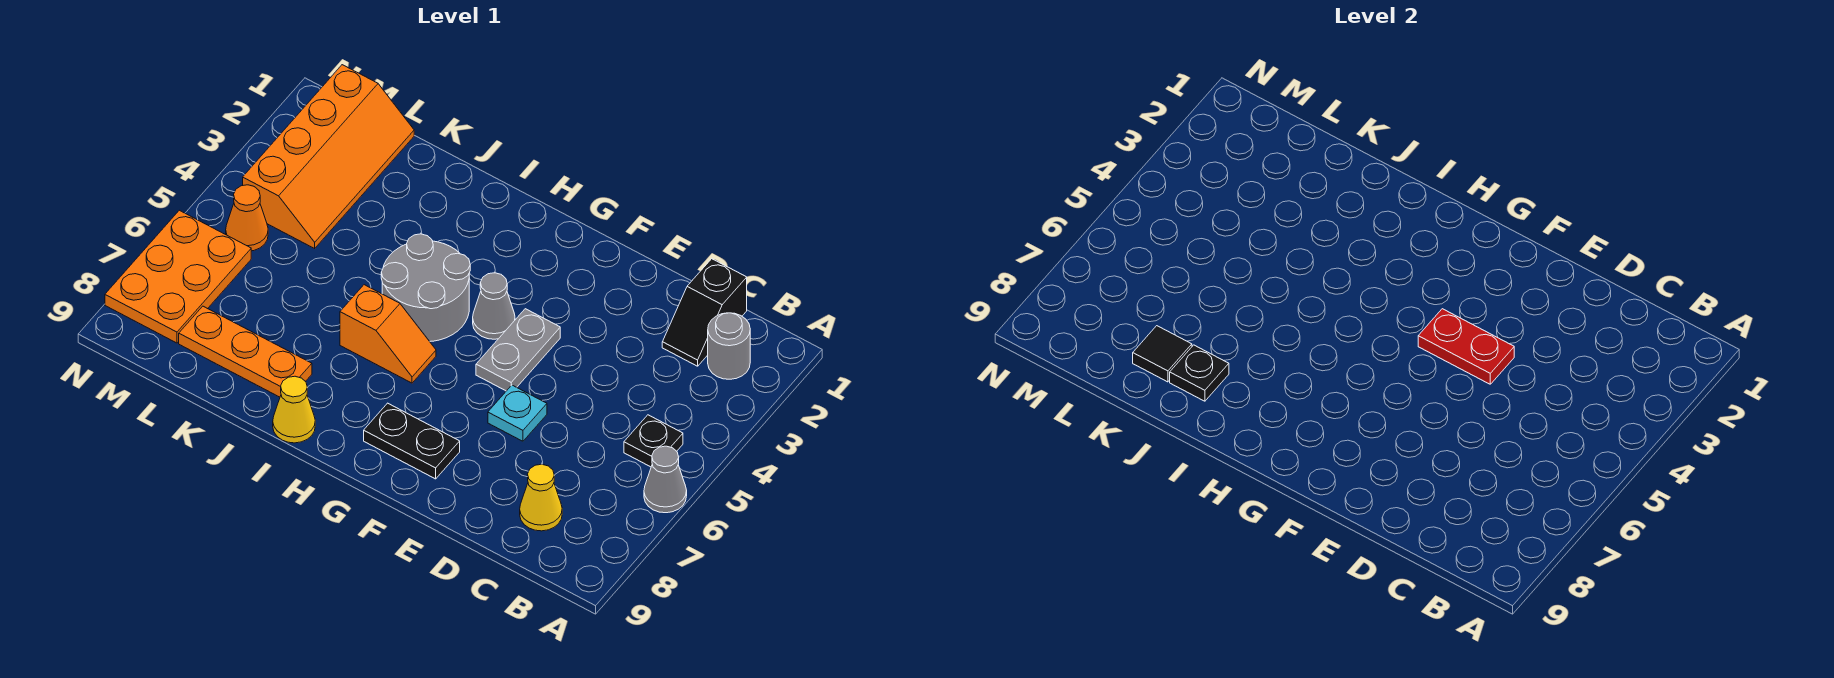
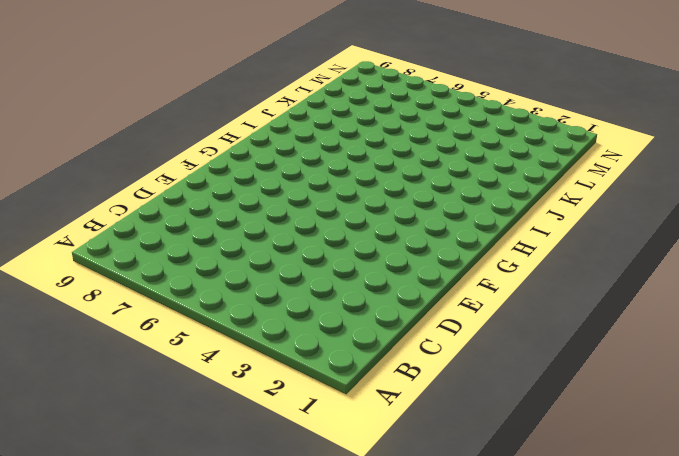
none -> grey cone A6 level 1
none -> grey round brick B2 level 1
none -> black plate B5 level 1

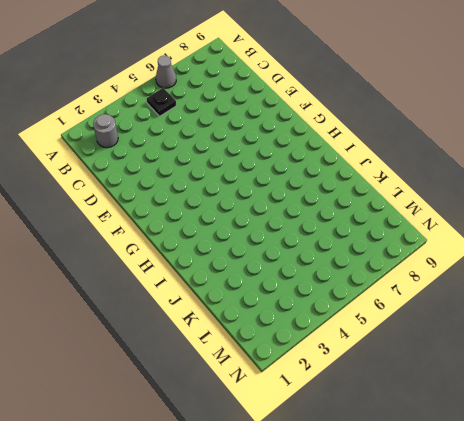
none -> black slope C1:C2 level 1 top 1
none -> yellow cone C8 level 1
none -> cyan plate E6 level 1

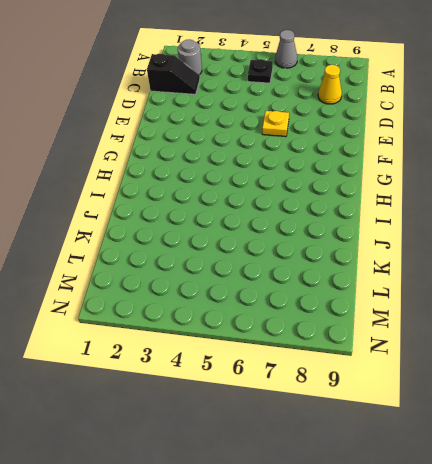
yellow plate E6 level 1 -> cyan plate E6 level 1
none -> grey plate F4:F5 level 1
none -> black plate F8:G8 level 1
none -> grey cone G4 level 1

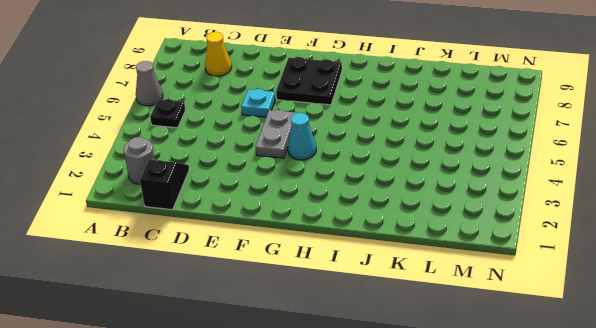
black plate F7:G8 level 1 -> black plate F8:G8 level 1
cyan cone G4 level 1 -> grey cone G4 level 1
none -> grey round brick H4:I5 level 1
none -> orange slope H6:I6 level 1 top I
none -> yellow cone I9 level 1

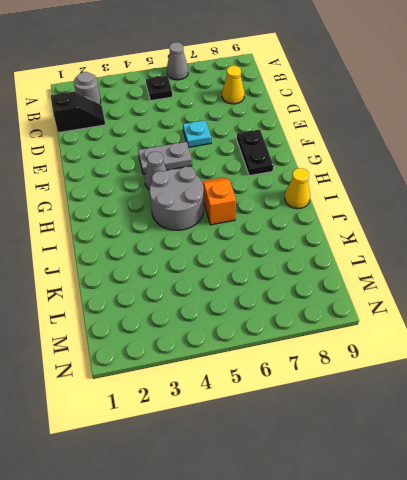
none -> orange plate J8:L8 level 1
none -> orange slope L1:M4 level 1 top M
none -> orange cone M5 level 1

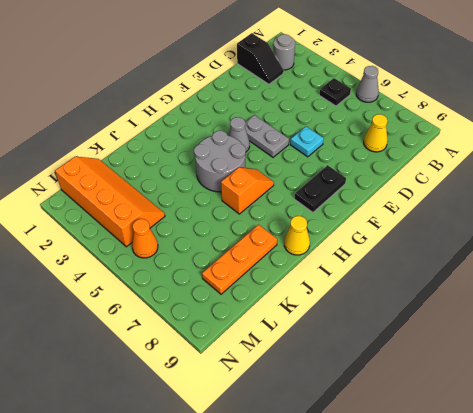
none -> orange plate M6:N8 level 1
none -> red plate E4:F4 level 2
none -> black plate J8 level 2

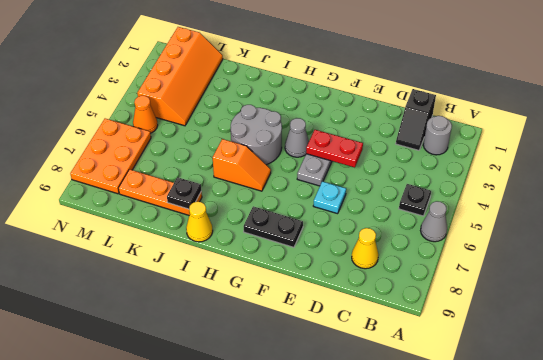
none -> black tile K8 level 2

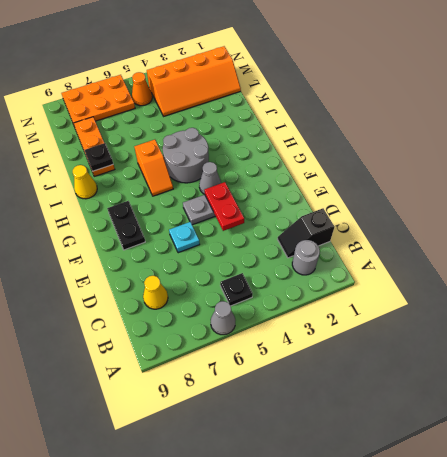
none -> black tile K8 level 2

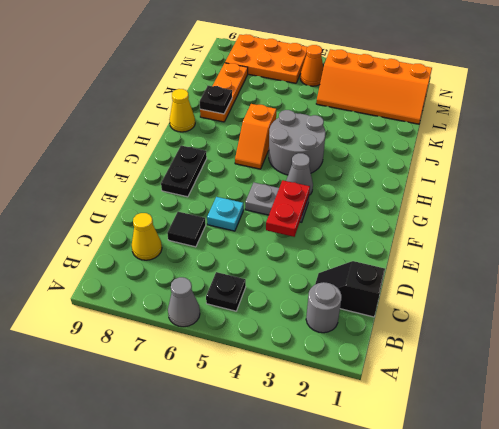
black tile D7 level 1 -> black tile K8 level 2

